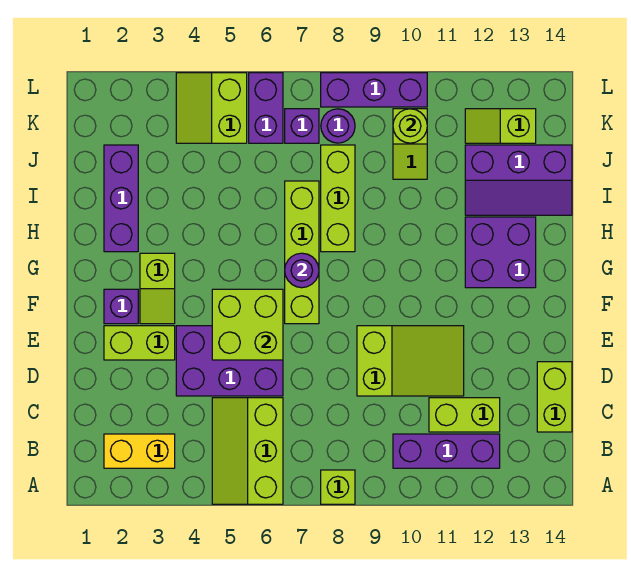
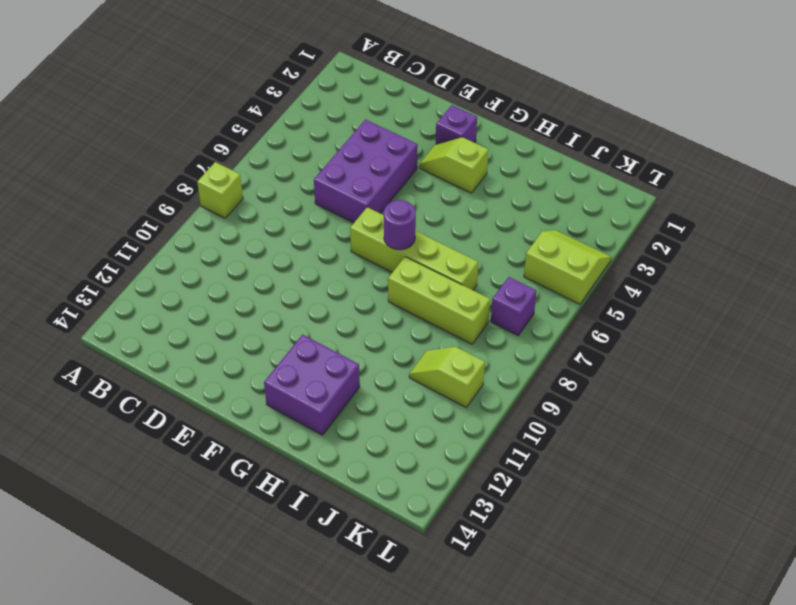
none -> lime slope A5:C6 level 1 top 6
none -> yellow brick B2:B3 level 1
none -> purple brick B10:B12 level 1

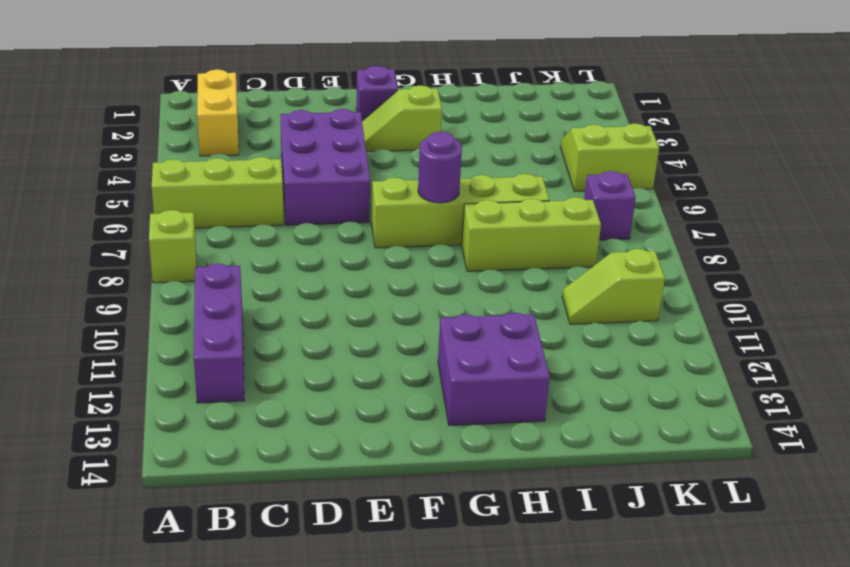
none -> lime brick C11:C12 level 1
none -> lime brick C14:D14 level 1
none -> lime slope D9:E11 level 1 top 9

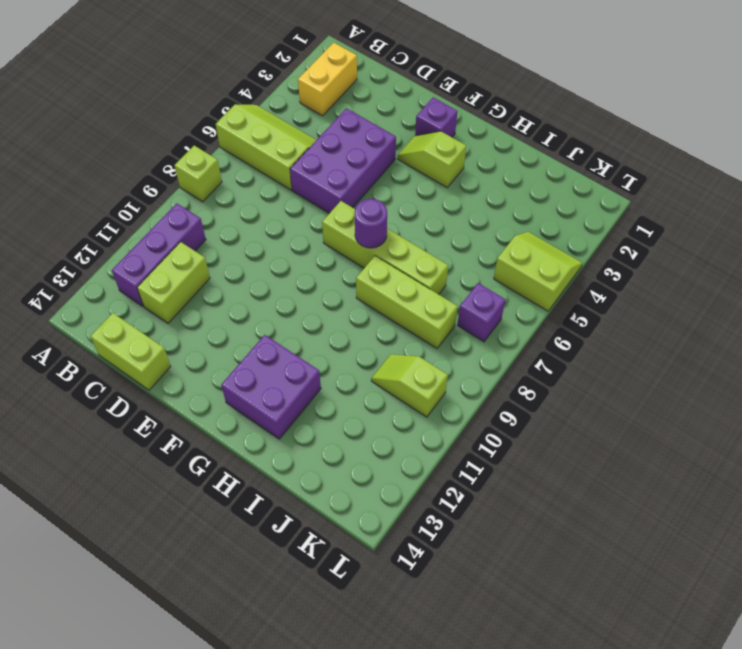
none -> lime slope D9:E11 level 1 top 9
none -> lime brick E2:E3 level 1
none -> purple brick H2:J2 level 1

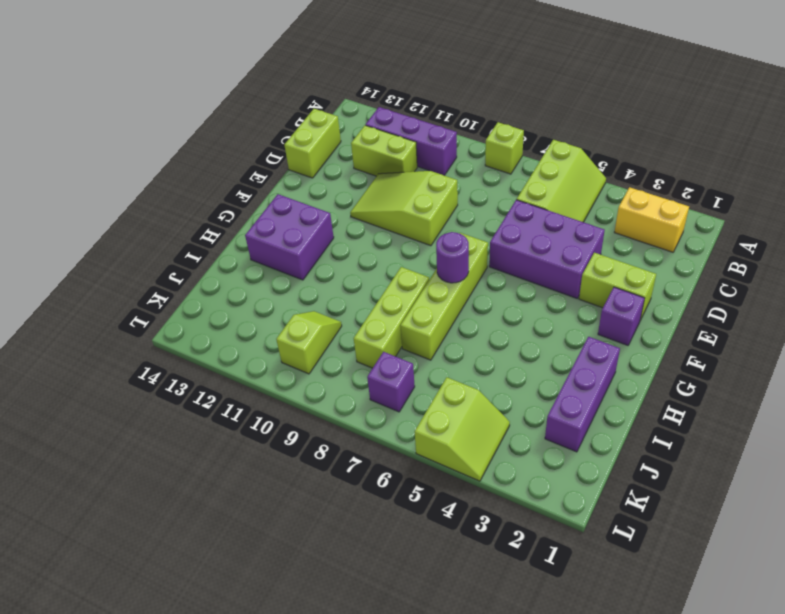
none -> lime slope F3:G3 level 1 top G
none -> purple slope I12:J14 level 1 top J
none -> purple brick K6:L6 level 1

